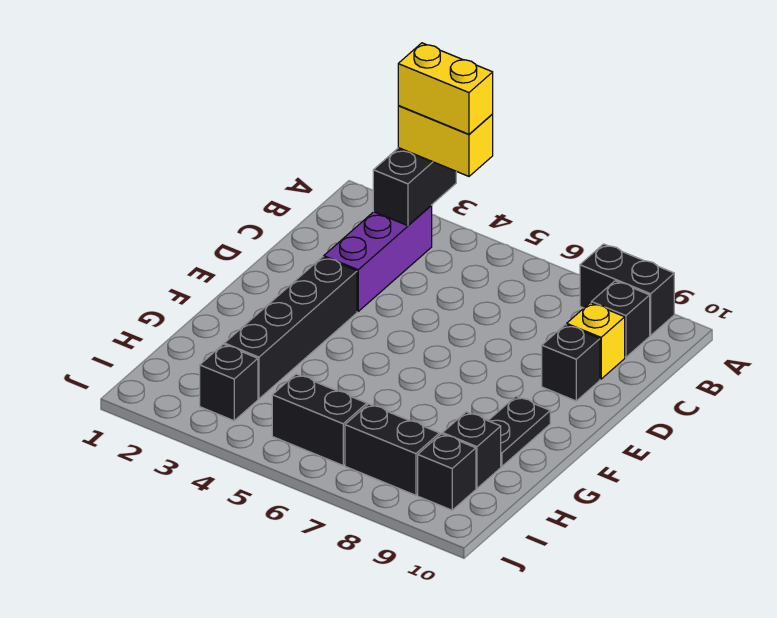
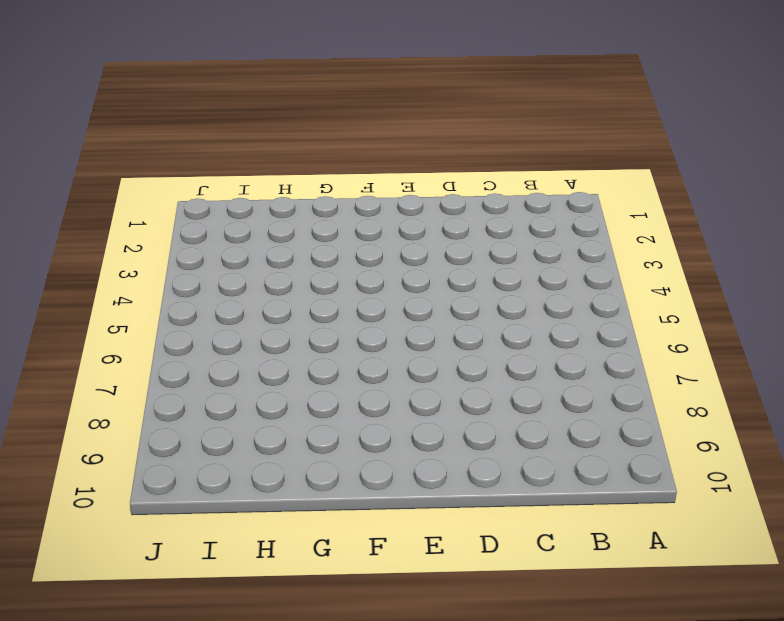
none -> black brick A8:A9 level 1
none -> purple brick B3:D3 level 1
none -> black brick B9 level 1

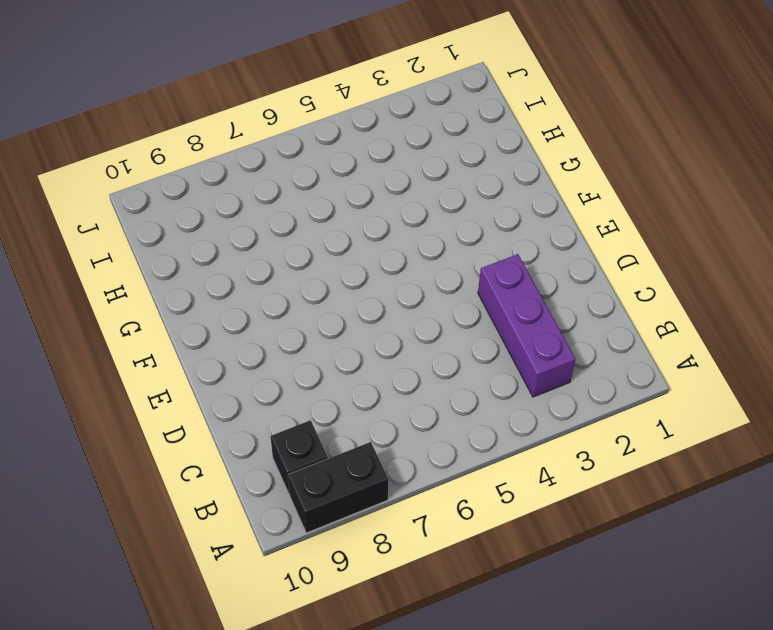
none -> yellow brick C9 level 1
none -> black brick D9 level 1
none -> black brick E3:H3 level 1

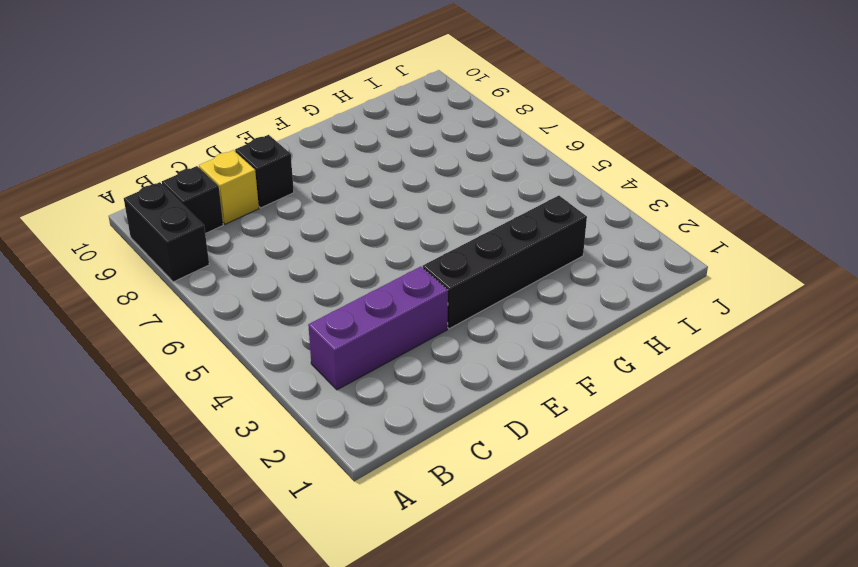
none -> black plate F9:G9 level 1
none -> black brick H9 level 1
none -> black brick I3 level 1

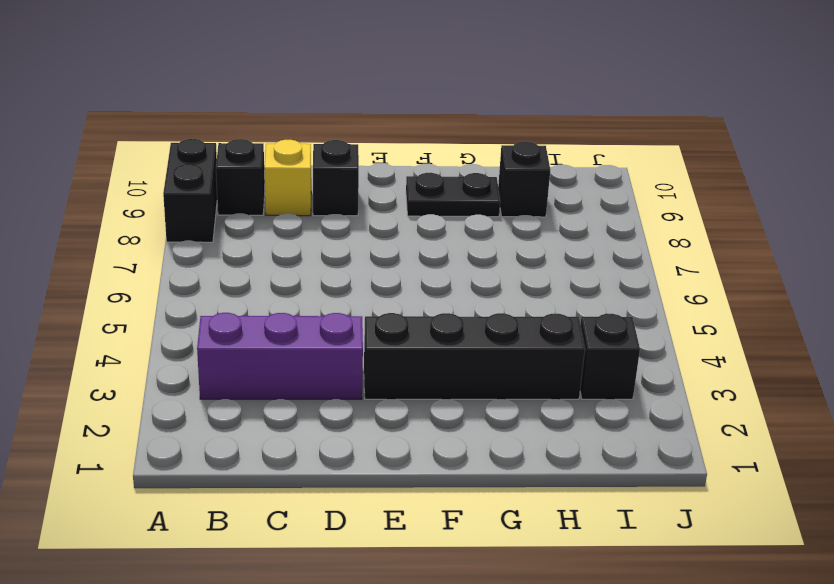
none -> black brick I5:I6 level 1
none -> black brick I7:I8 level 1
none -> black brick I9 level 1

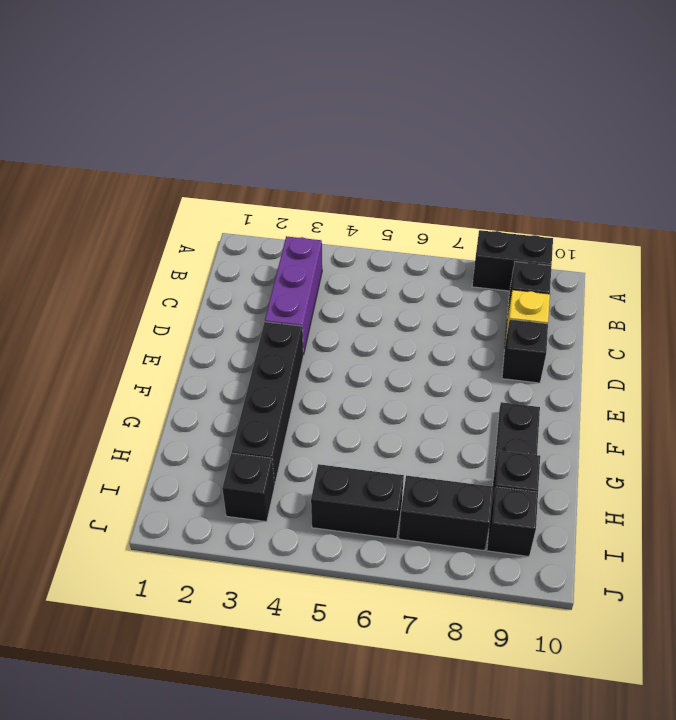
none -> black brick A3:B3 level 2
none -> yellow brick A3:A4 level 3
none -> yellow brick A3:A4 level 4

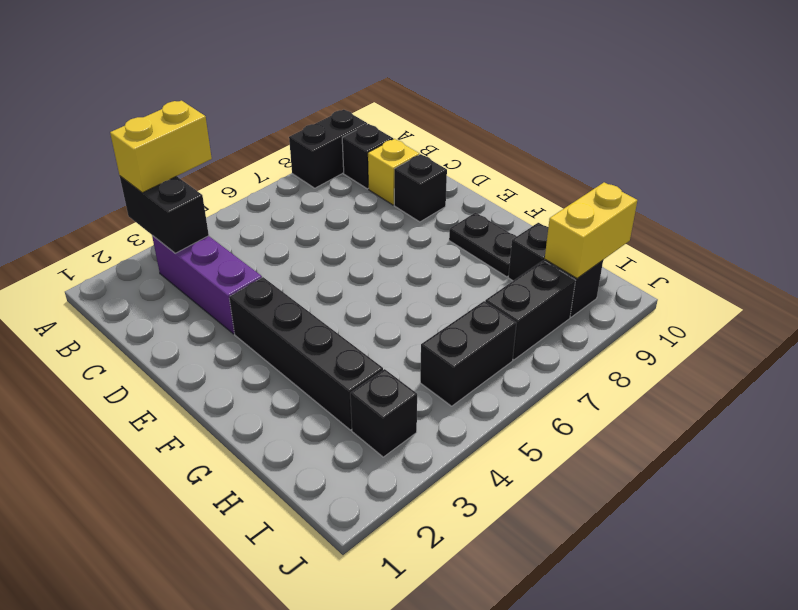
yellow brick I9:I10 level 2 -> yellow brick A3:A4 level 4

